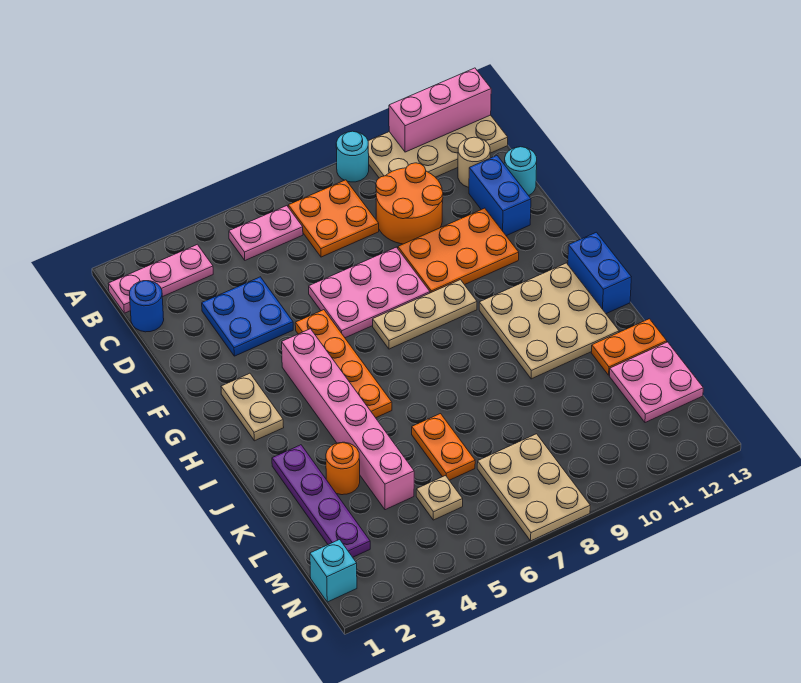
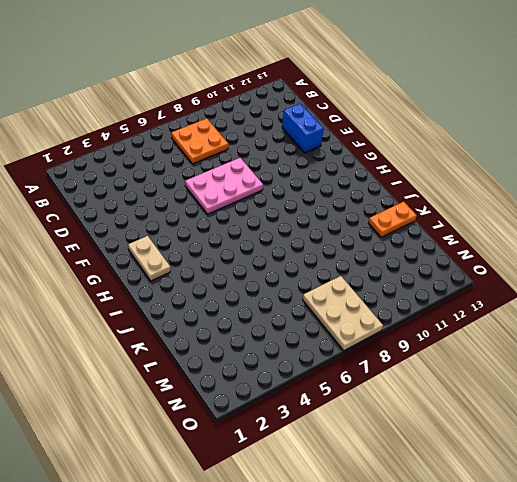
none -> cyan round brick A9 level 1
none -> tan plate A10:B13 level 1
none -> pink plate B1:B3 level 1

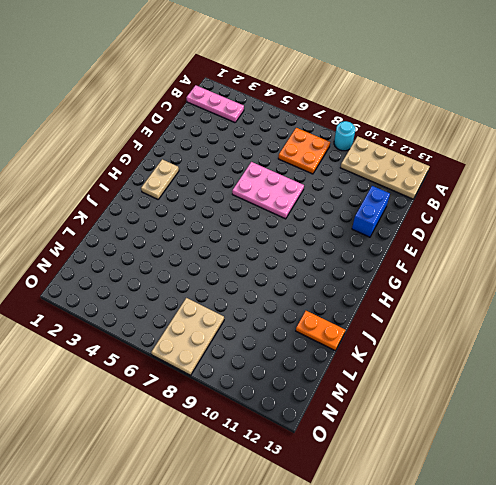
none -> pink plate B5:B6 level 1
none -> blue round brick C1 level 1
none -> orange round brick C9:D10 level 1

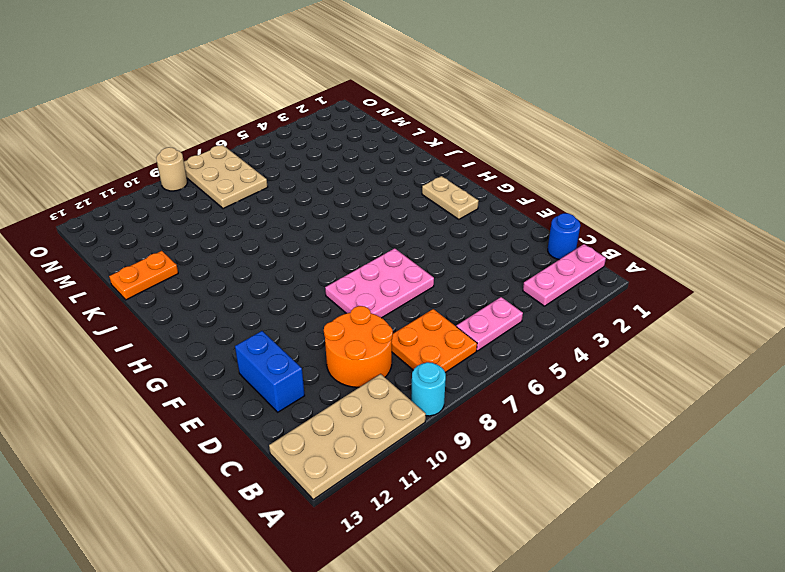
tan round brick O9 level 1 -> tan round brick C12 level 1
none -> blue plate D3:E4 level 1
none -> cyan round brick D13 level 1
none -> orange plate E9:F11 level 1

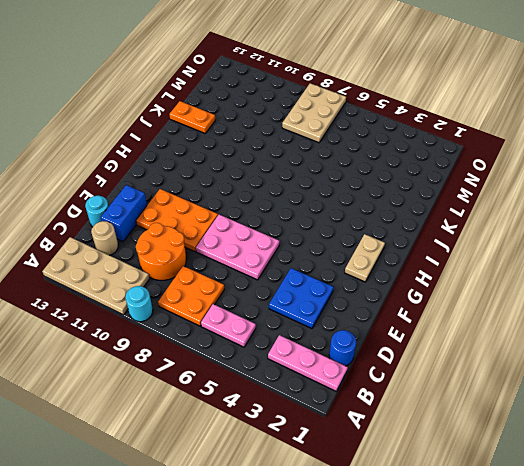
none -> orange plate F5:I5 level 1
none -> pink brick G4:L4 level 1
none -> tan plate G7:G9 level 1

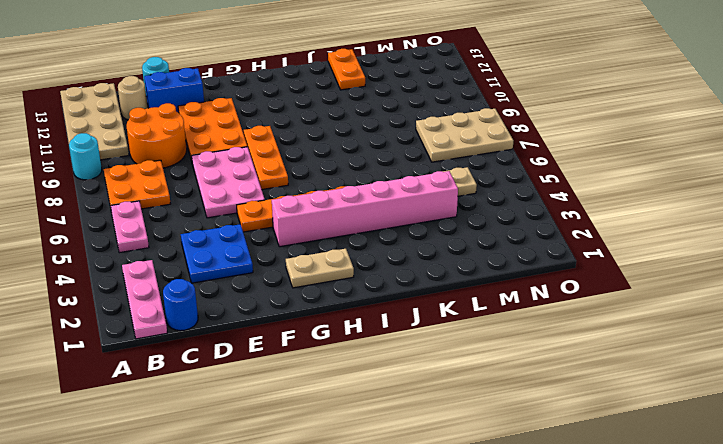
orange plate G7:G9 level 1 -> tan plate G7:G9 level 1
none -> tan plate H10:J12 level 1
none -> blue brick H13:I13 level 1
none -> purple plate J2:M2 level 1

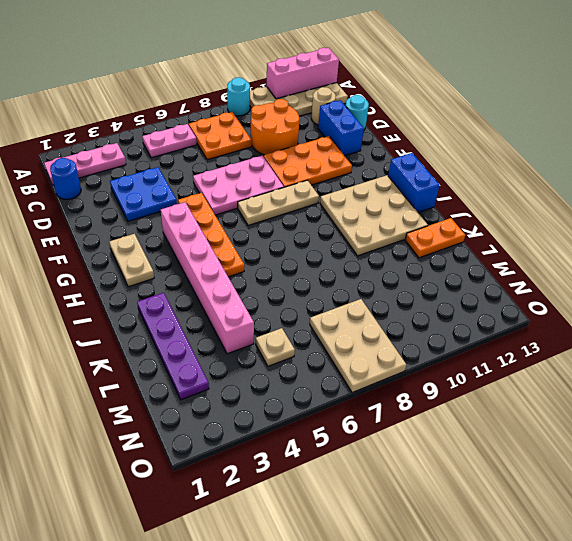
none -> orange round brick K3 level 1
none -> orange plate K6:L6 level 1
none -> pink plate L12:M13 level 1

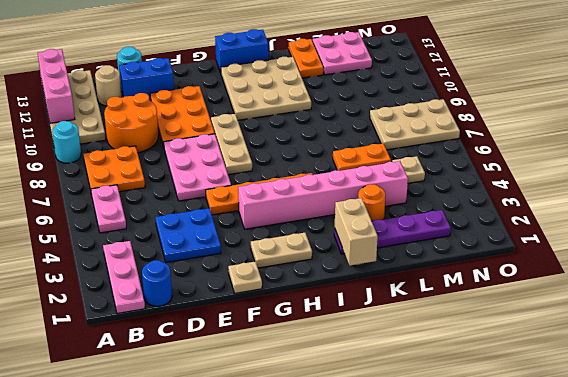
tan plate F1 level 1 -> none
tan brick J1:J2 level 2 -> none
none -> cyan brick N1 level 1

